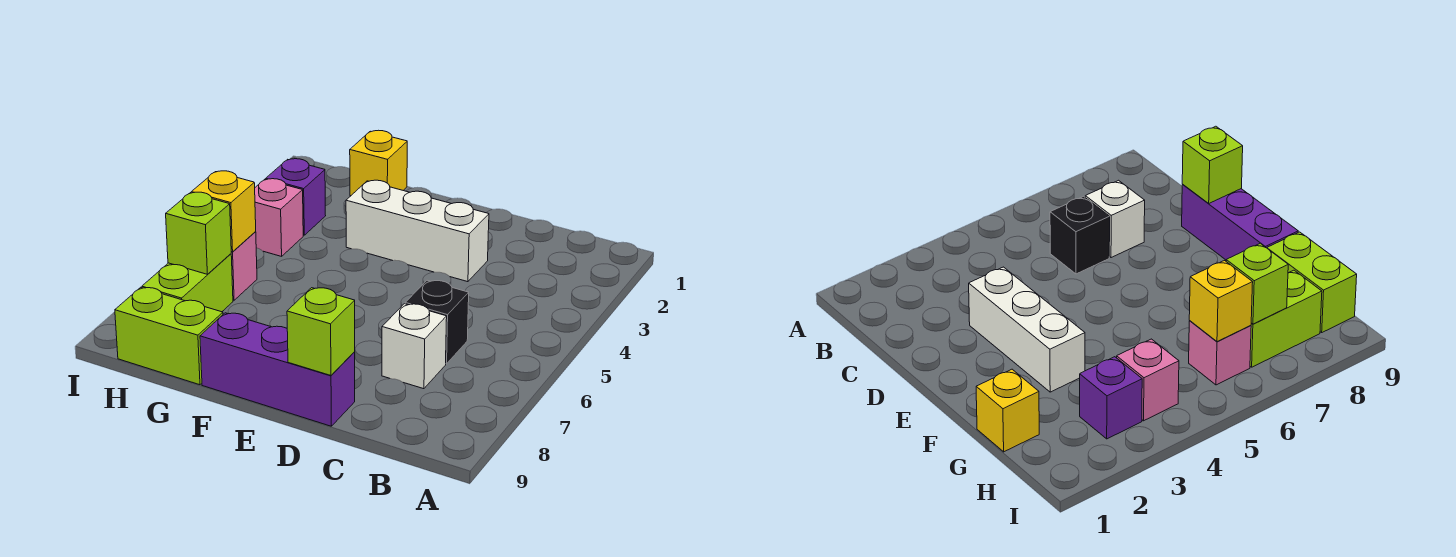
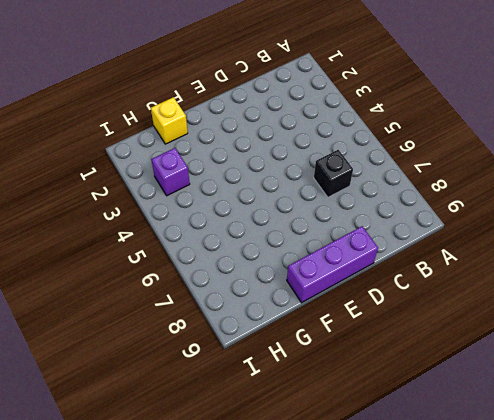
none -> white brick C7 level 1
none -> white brick D3:F3 level 1
none -> lime brick G9:H9 level 1

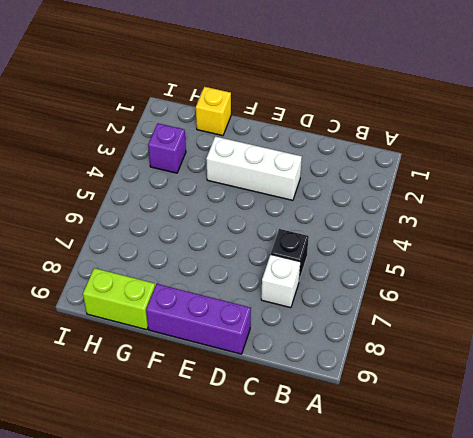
none -> pink brick H4 level 1
none -> pink brick H6 level 1
none -> lime brick H7:H8 level 1

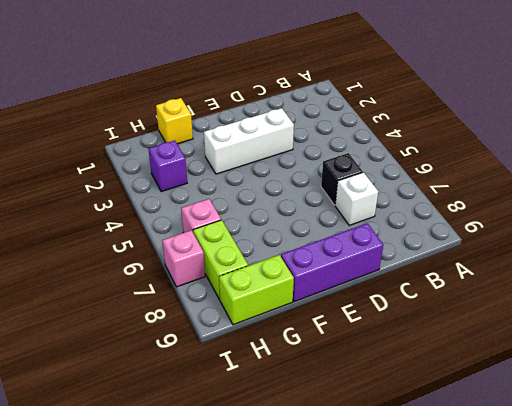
pink brick I7 level 1 -> pink brick H4 level 1
none -> lime brick D9 level 2
none -> yellow brick H6 level 2
none -> lime brick H7 level 2

